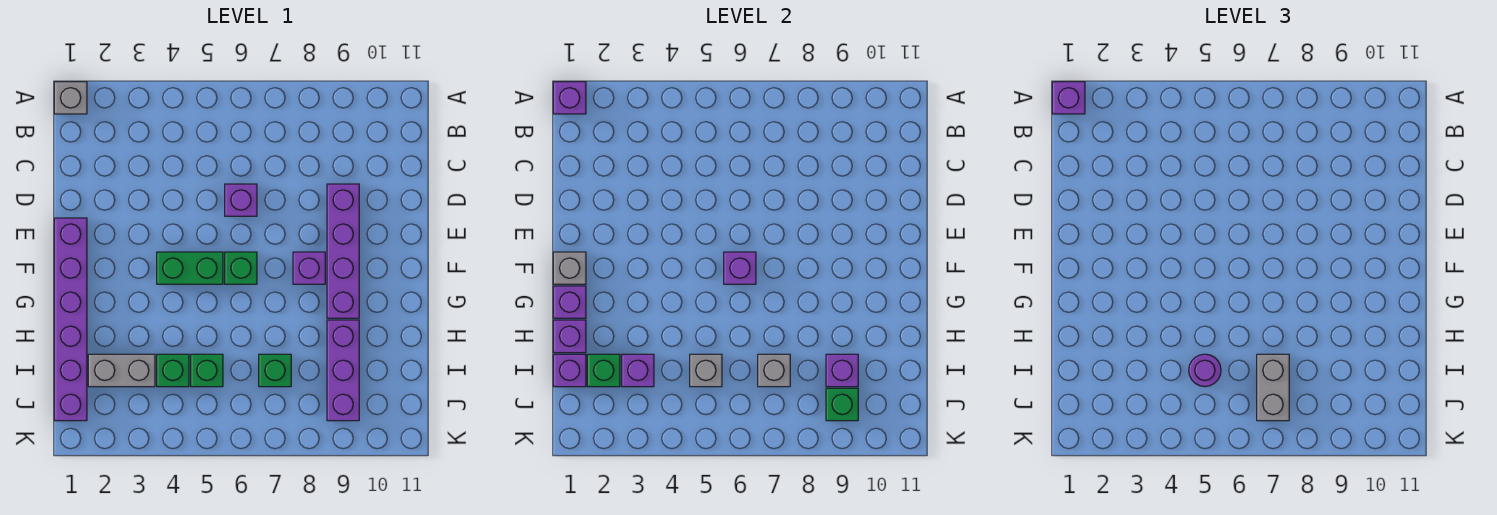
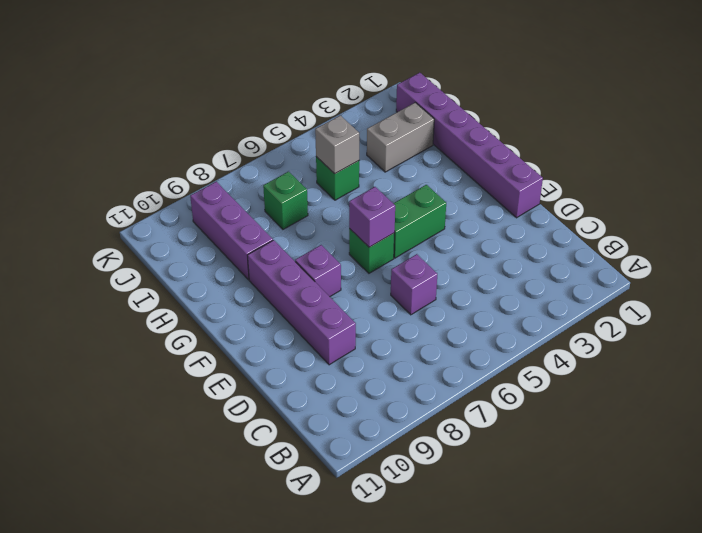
none -> grey brick A1 level 1
none -> green brick I4 level 1
none -> purple brick A1 level 2

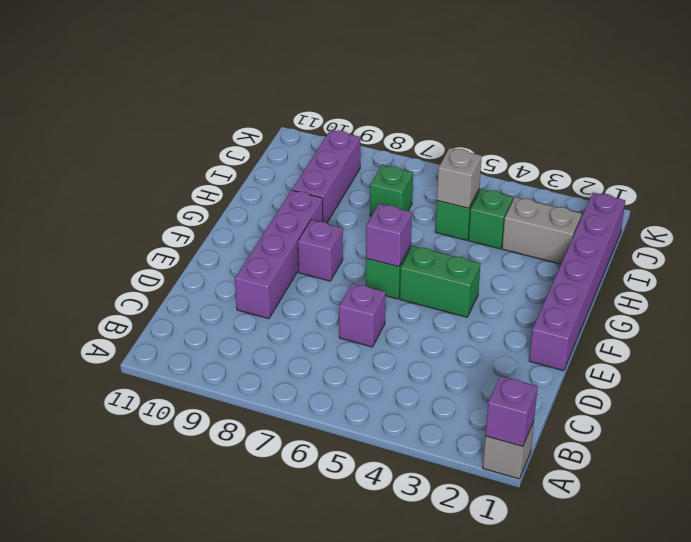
none -> grey brick F1 level 2
none -> purple brick G1 level 2
none -> purple brick H1 level 2

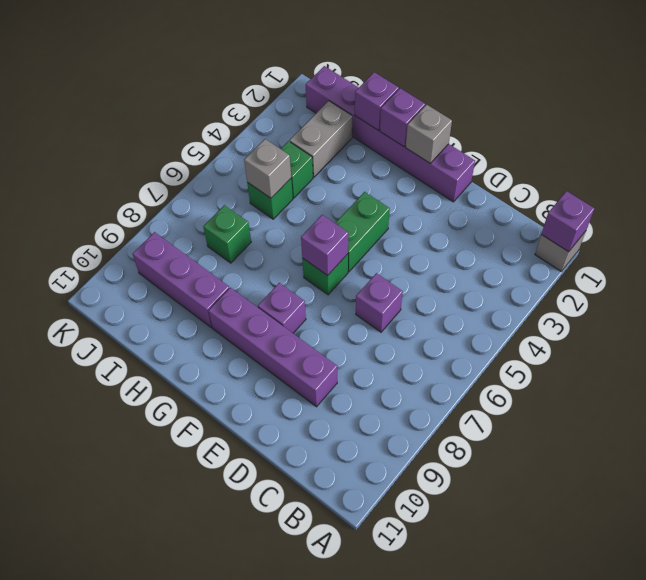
none -> purple brick I1 level 2
none -> green brick I2 level 2
none -> purple brick I3 level 2

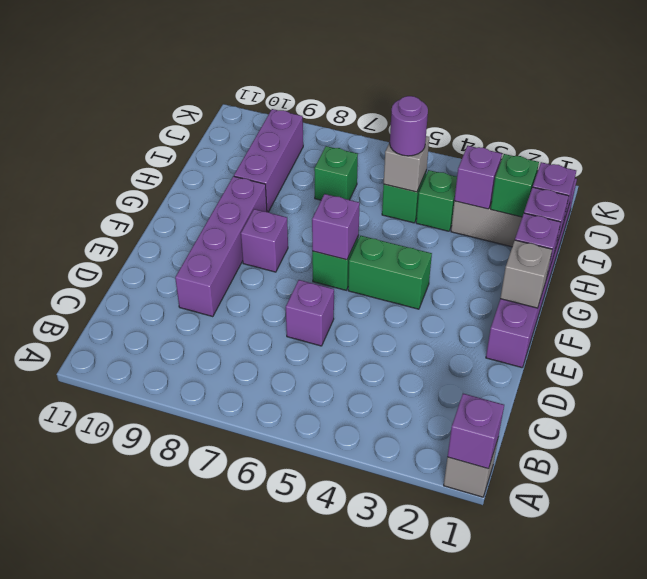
none -> grey brick I7 level 2
none -> purple brick I9 level 2
none -> green brick J9 level 2

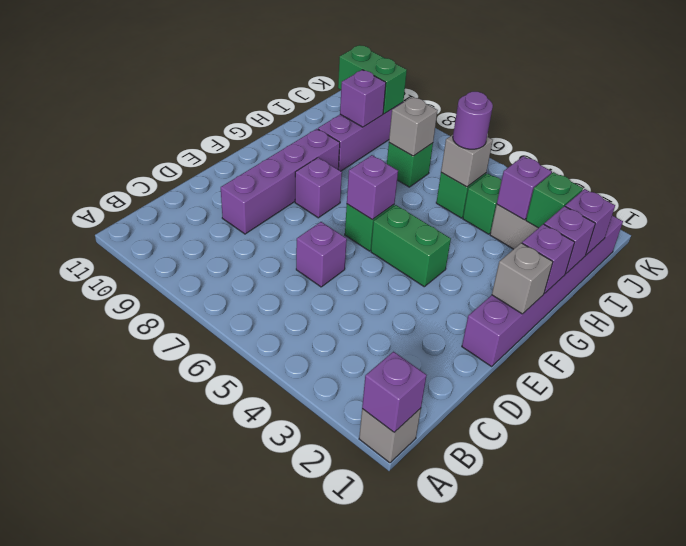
green brick J9:J10 level 2 -> green brick J9 level 2
none -> purple brick A1 level 3
none -> grey brick I7:J7 level 3

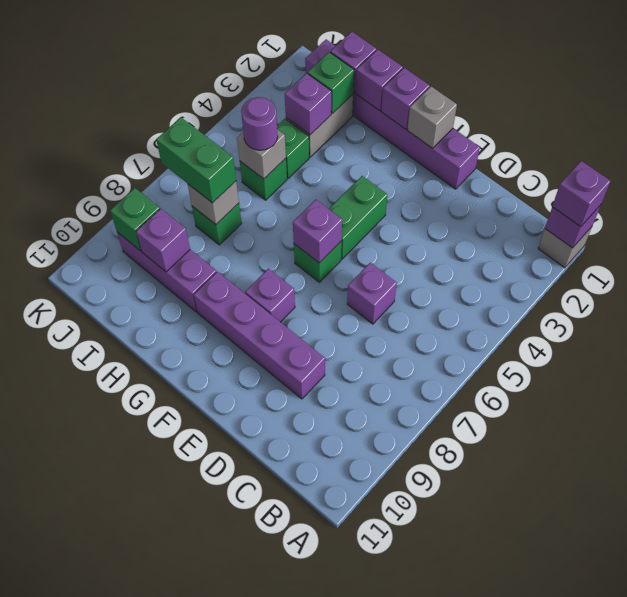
green brick I7:J7 level 3 -> grey brick I7:J7 level 3

